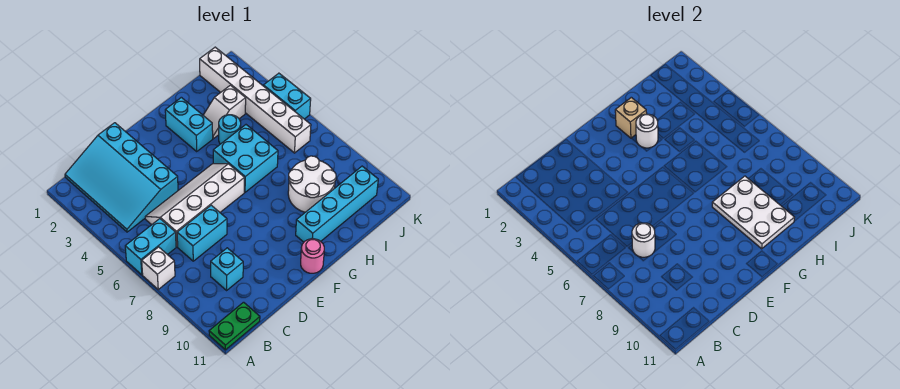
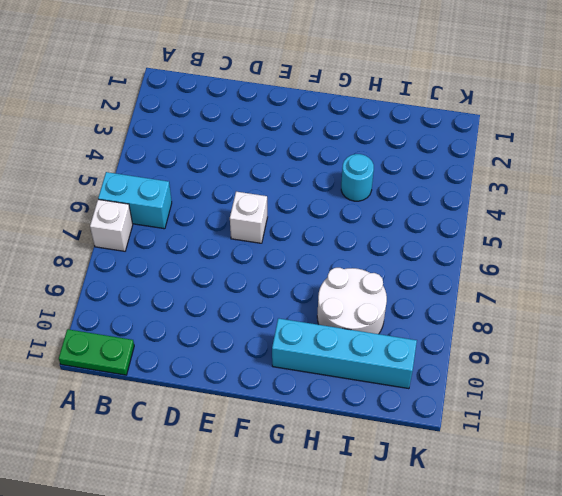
white brick E6 level 1 -> white slope C5:F6 level 1 top 6
none -> cyan slope B1:D4 level 1 top D
none -> cyan brick C7:D7 level 1
none -> cyan brick C9 level 1

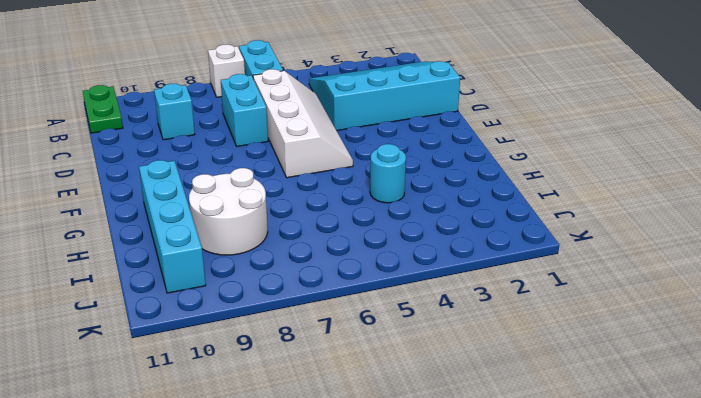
none -> pink round brick F11 level 1
none -> cyan brick G2:G3 level 1
none -> cyan brick G5:H6 level 1

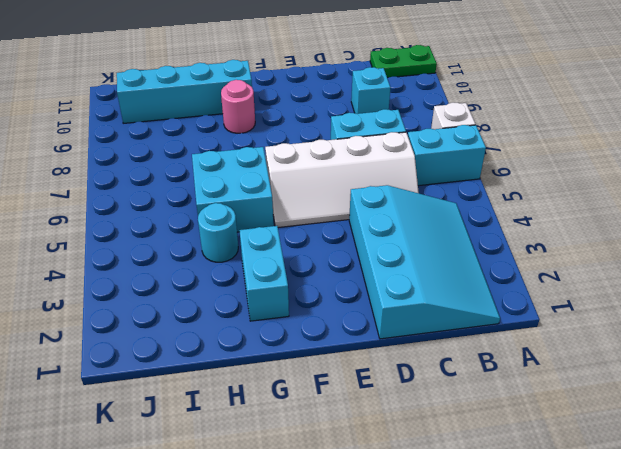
pink round brick G9 level 1 -> pink round brick F11 level 1
none -> white slope H3:I3 level 1 top I
none -> white round brick H8:I9 level 1
none -> white brick J1:J6 level 1

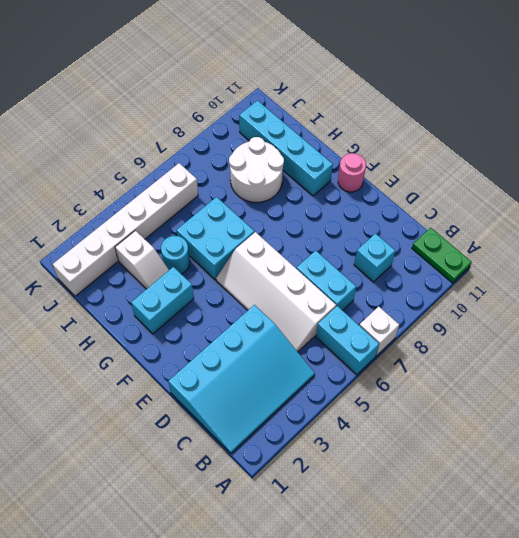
none -> cyan brick K4:K5 level 1
none -> white round brick C7 level 2
none -> tan brick G2 level 2

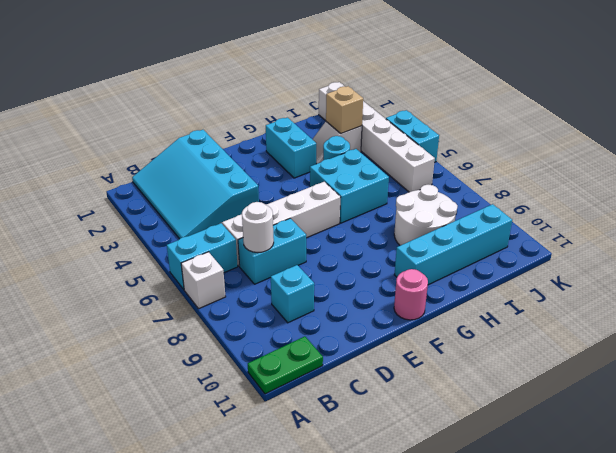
tan brick I3 level 2 -> tan brick G2 level 2
none -> white round brick G3 level 2
none -> white plate G8:H10 level 2

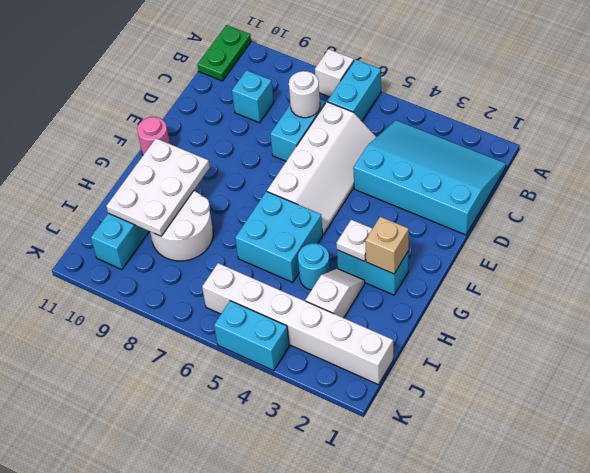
white plate G3 level 2 -> white round brick G3 level 2
white plate G9:I10 level 2 -> white plate G8:H10 level 2

